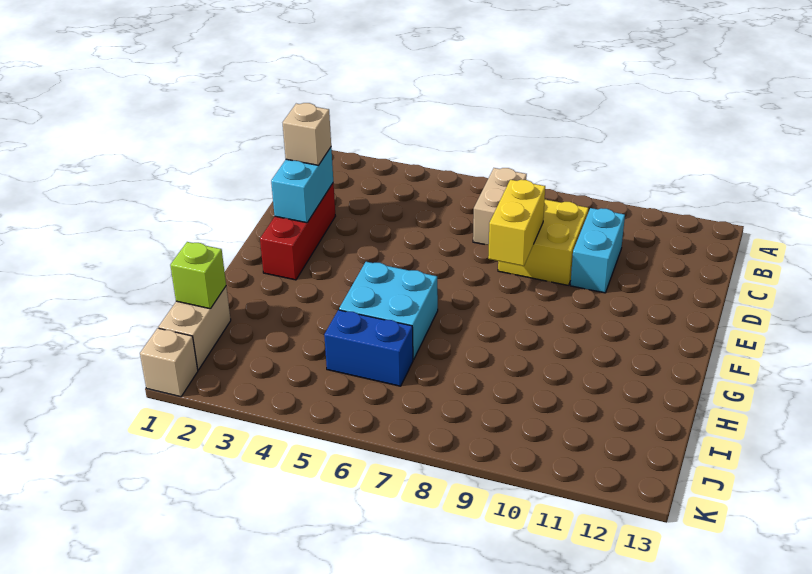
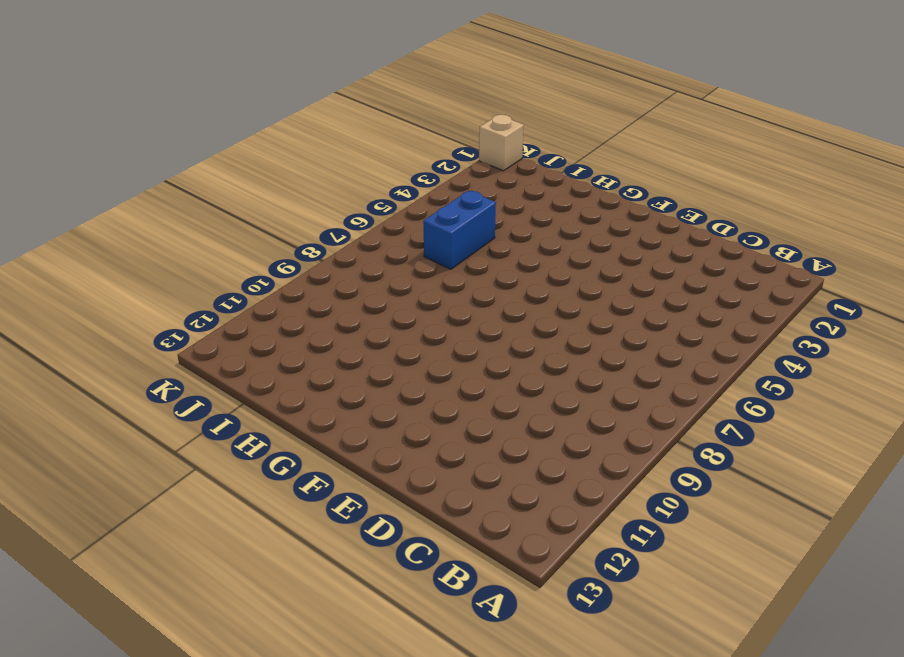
none -> tan brick B7:C7 level 1
none -> yellow brick C8:D9 level 1
none -> cyan brick C10:D10 level 1

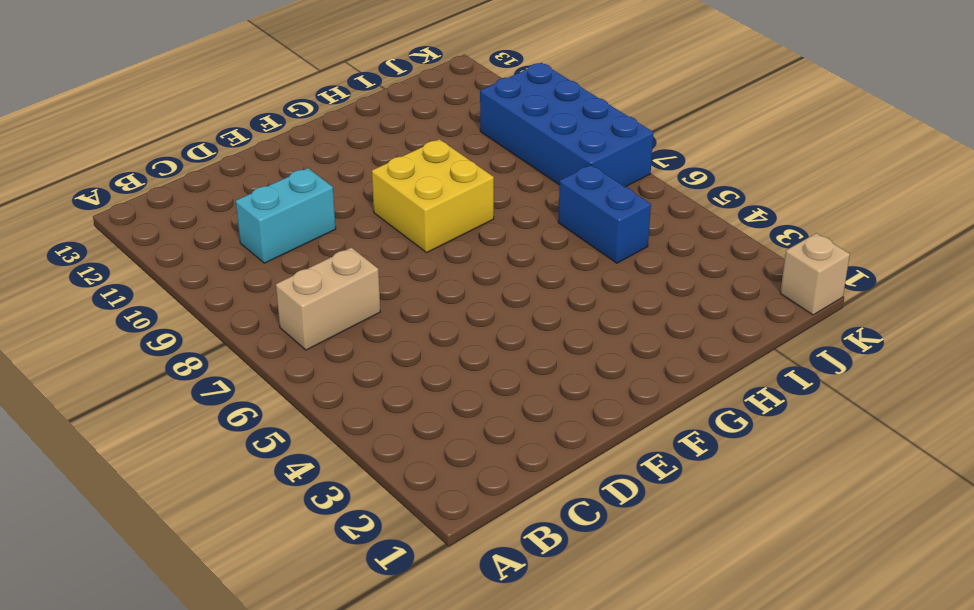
yellow brick F8:G9 level 1 -> yellow brick C8:D9 level 1
blue brick J7:K10 level 1 -> none
none -> red brick D2:F2 level 1
none -> cyan brick G5:H6 level 1
none -> tan brick I1:J1 level 1

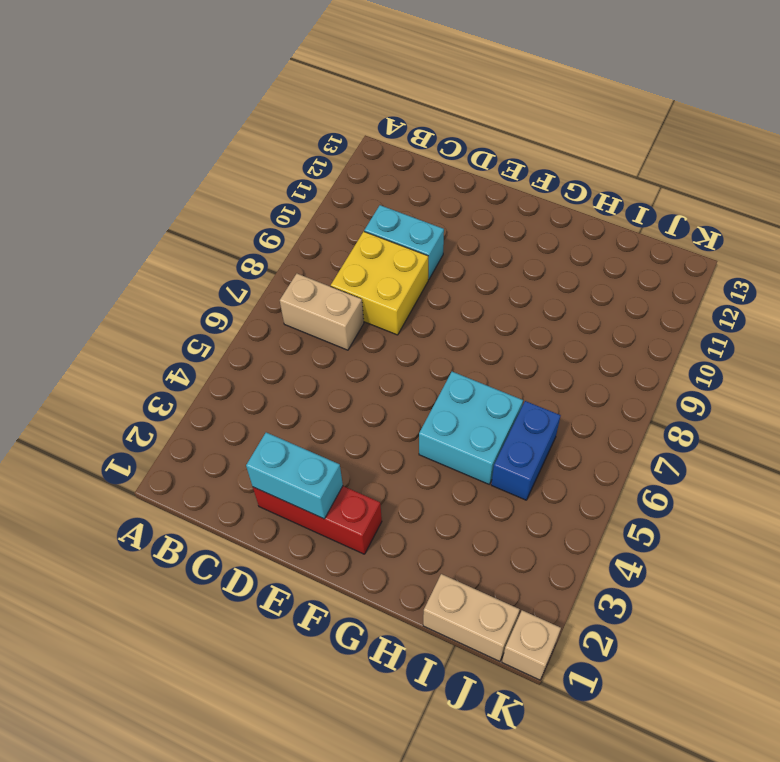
none -> yellow brick D8:E8 level 2
none -> lime brick I1 level 2
none -> tan brick D2 level 3

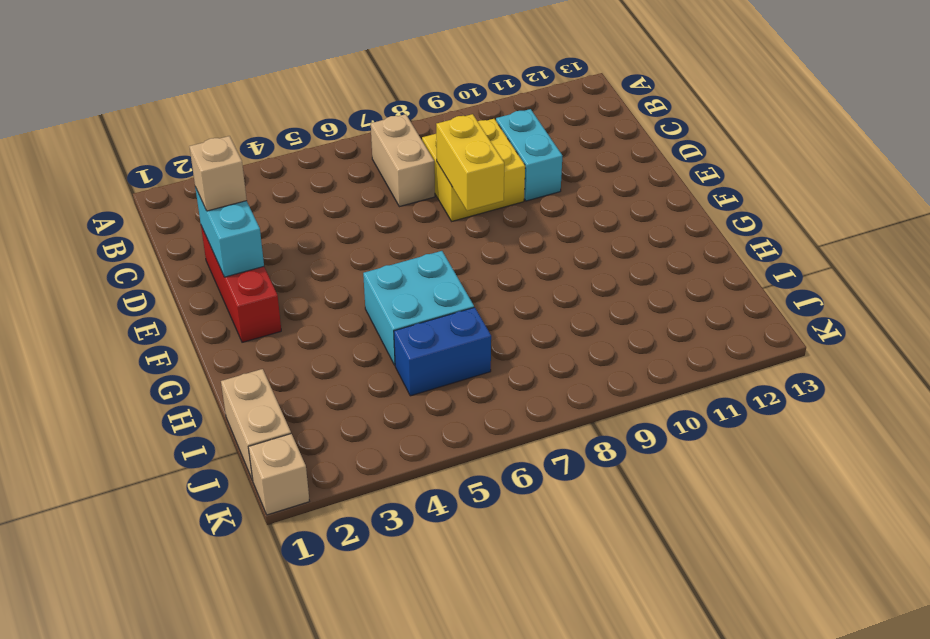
none -> lime brick I1 level 2

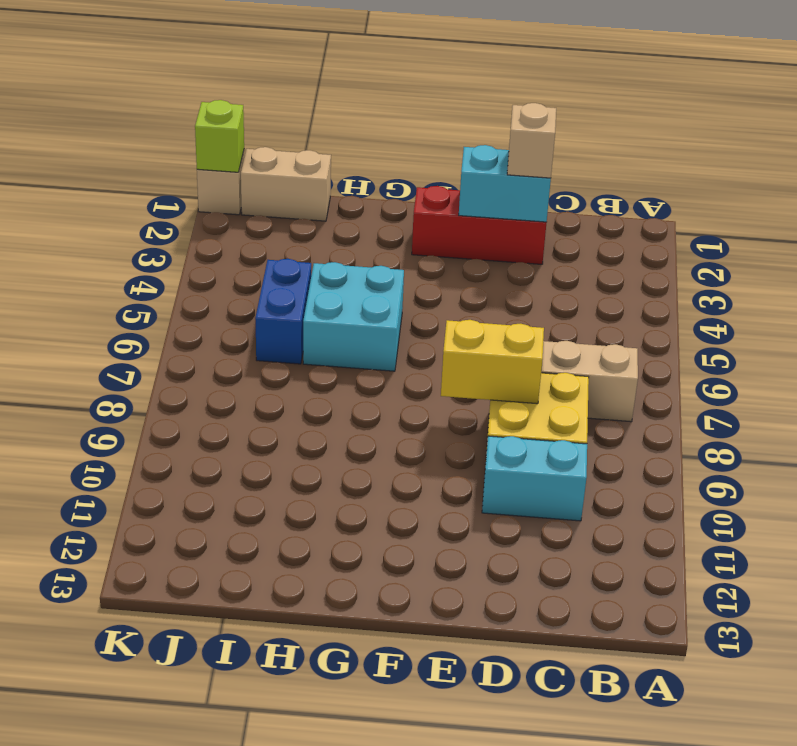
lime brick K1 level 2 -> lime brick I1 level 2

